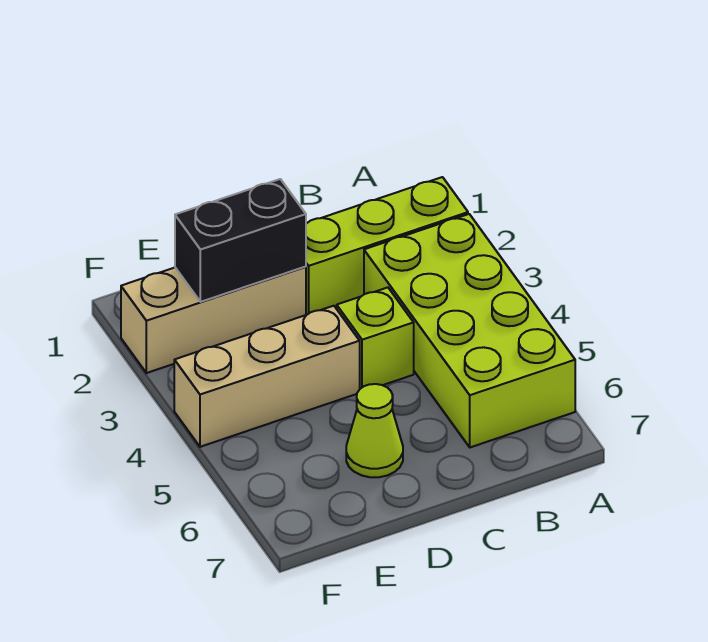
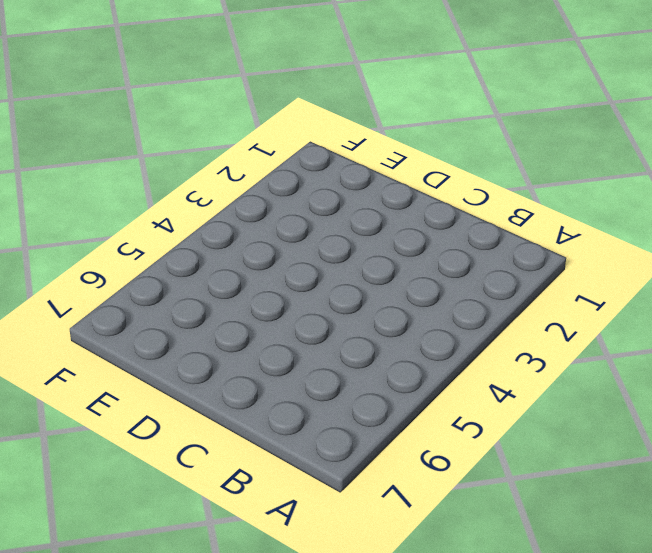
none -> lime brick A2:C2 level 1
none -> lime brick A3:B6 level 1

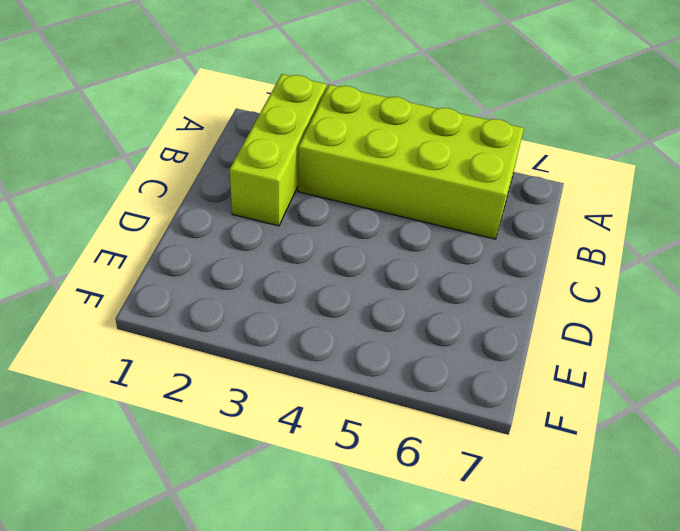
none -> lime brick C4 level 1
none -> tan brick D2:F2 level 1

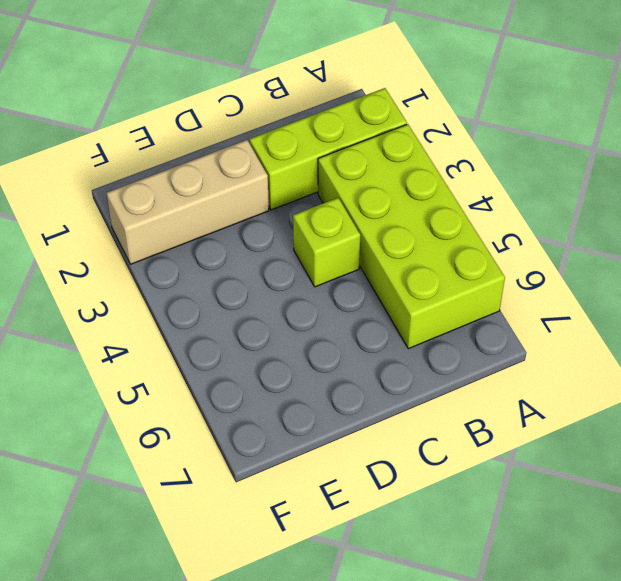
none -> tan brick D4:F4 level 1
none -> lime cone D6 level 1

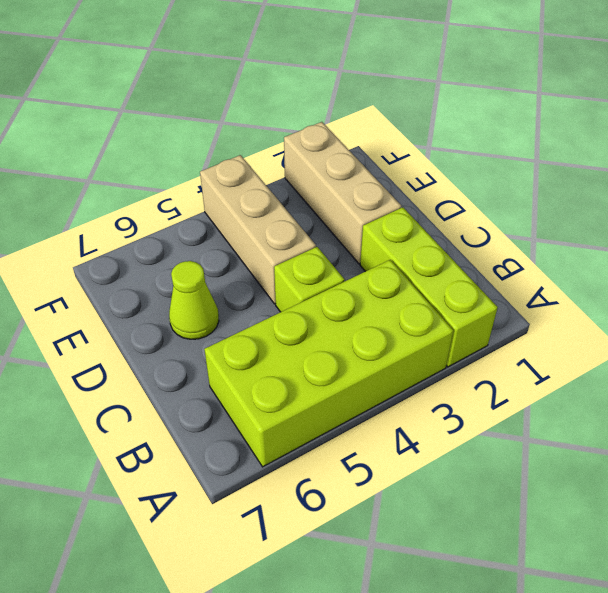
none -> black brick D2:E2 level 2

